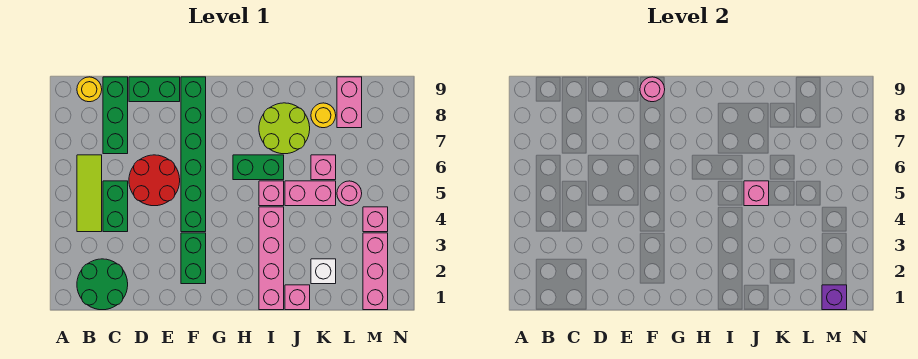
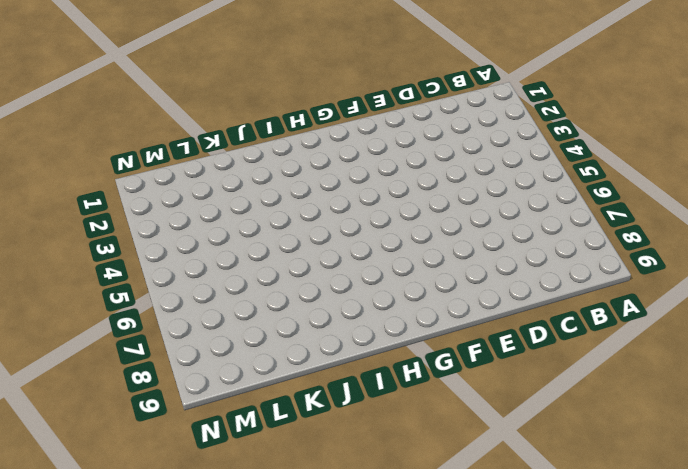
none -> green round brick B1:C2 level 1
none -> lime tile B4:B6 level 1
none -> yellow round brick B9 level 1

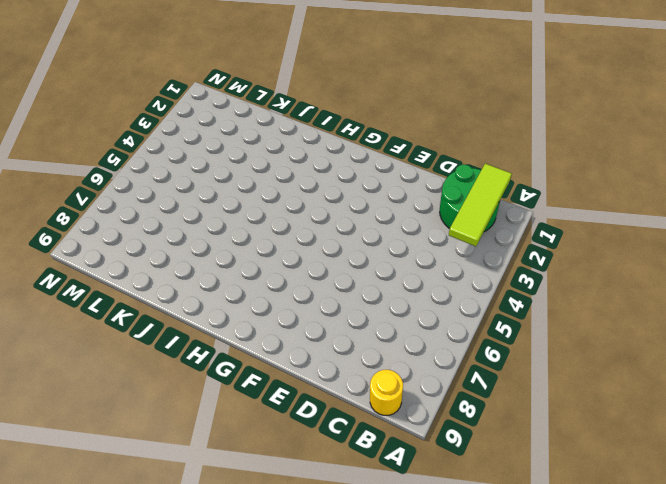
lime tile B1:B3 level 2 -> lime tile B4:B6 level 1
none -> green brick C4:C5 level 1
none -> green brick C7:C9 level 1
none -> red round brick D5:E6 level 1

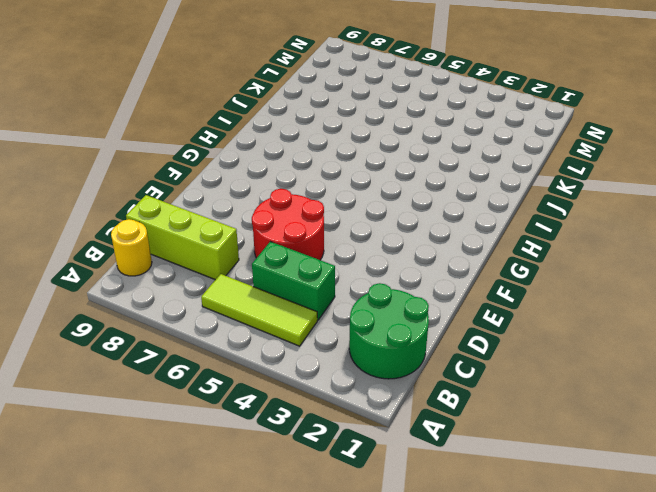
lime brick C7:C9 level 1 -> green brick C7:C9 level 1
none -> green brick D9:E9 level 1
none -> green brick F2:F3 level 1
none -> green brick F4:F9 level 1

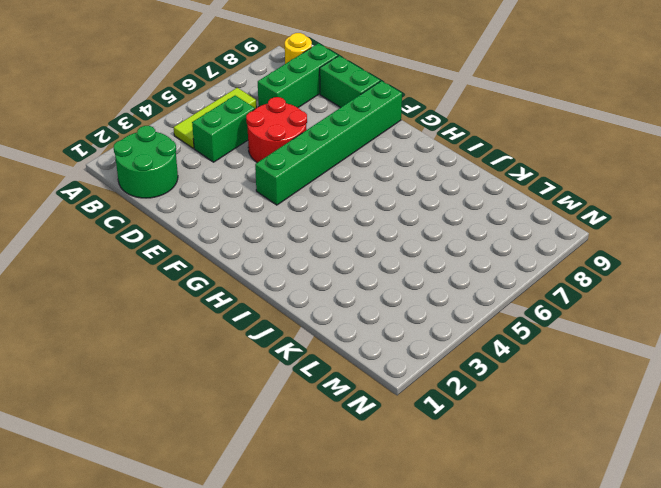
none -> green brick F2:F3 level 1
none -> green brick H6:I6 level 1
none -> pink brick I1:I4 level 1

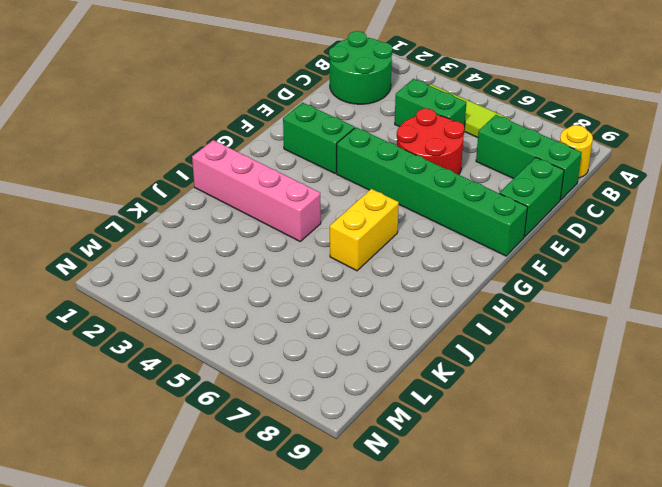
yellow brick H6:I6 level 1 -> green brick H6:I6 level 1
none -> pink brick I5 level 1
none -> lime round brick I7:J8 level 1
none -> pink brick J1 level 1

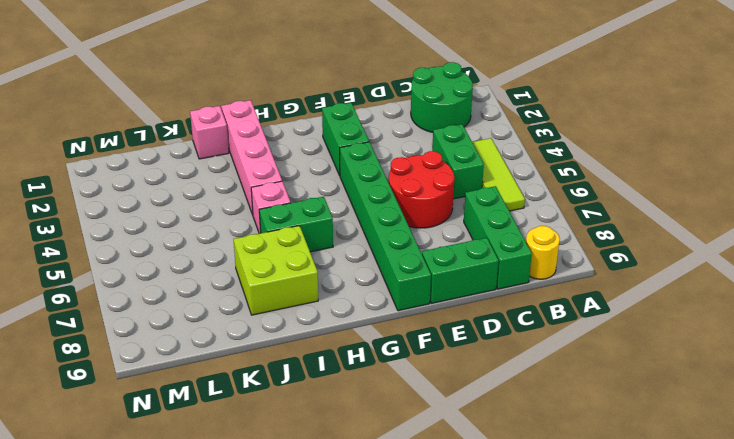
lime brick I7:J8 level 1 -> lime round brick I7:J8 level 1
none -> pink brick J5:K5 level 1
none -> white brick K2 level 1
none -> pink brick K6 level 1

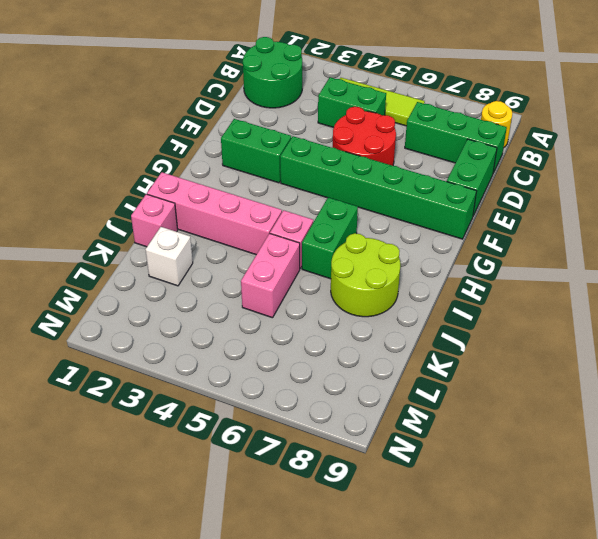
none -> pink brick K6 level 1
none -> yellow round brick K8 level 1
none -> pink round brick L5 level 1

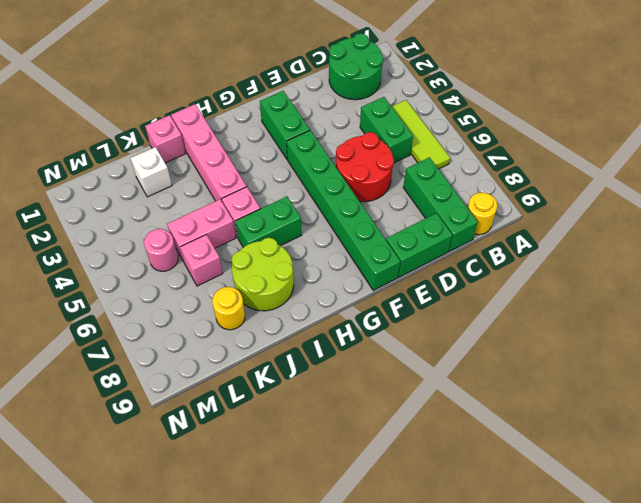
none -> pink brick L8:L9 level 1
none -> pink brick M1:M3 level 1
none -> pink brick M4 level 1

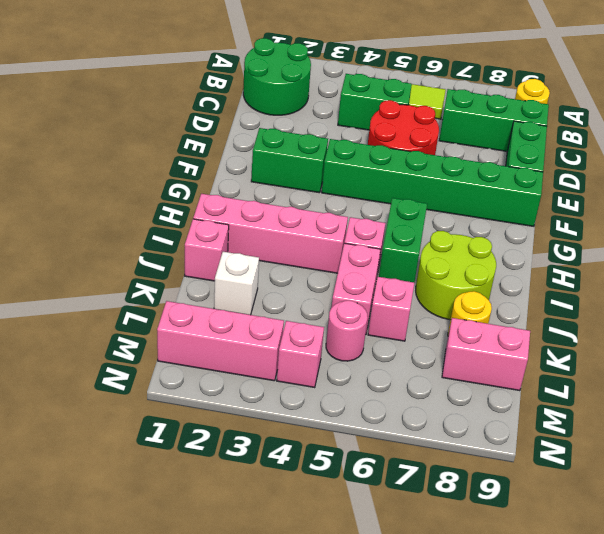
none -> pink round brick F9 level 2
none -> pink brick J5 level 2
none -> purple brick M1 level 2

